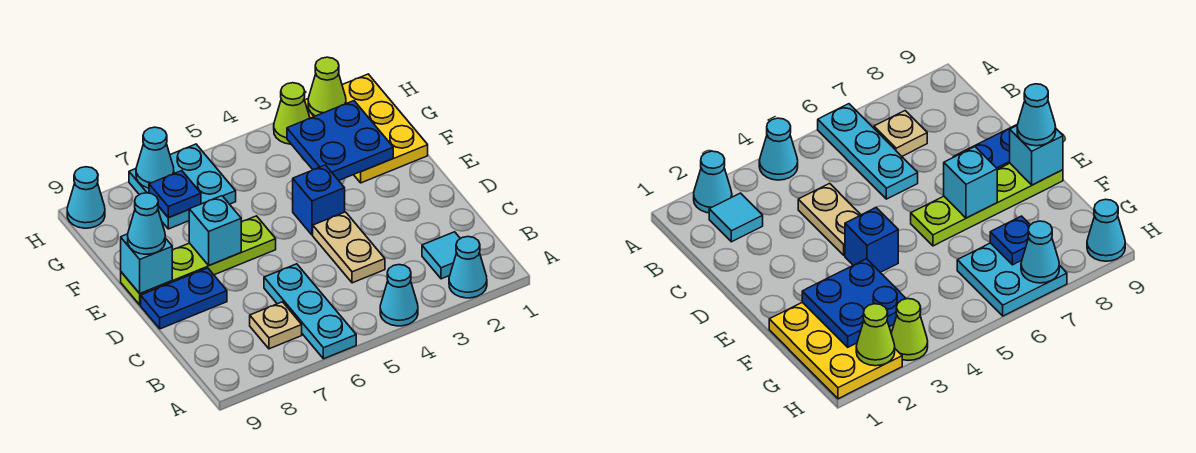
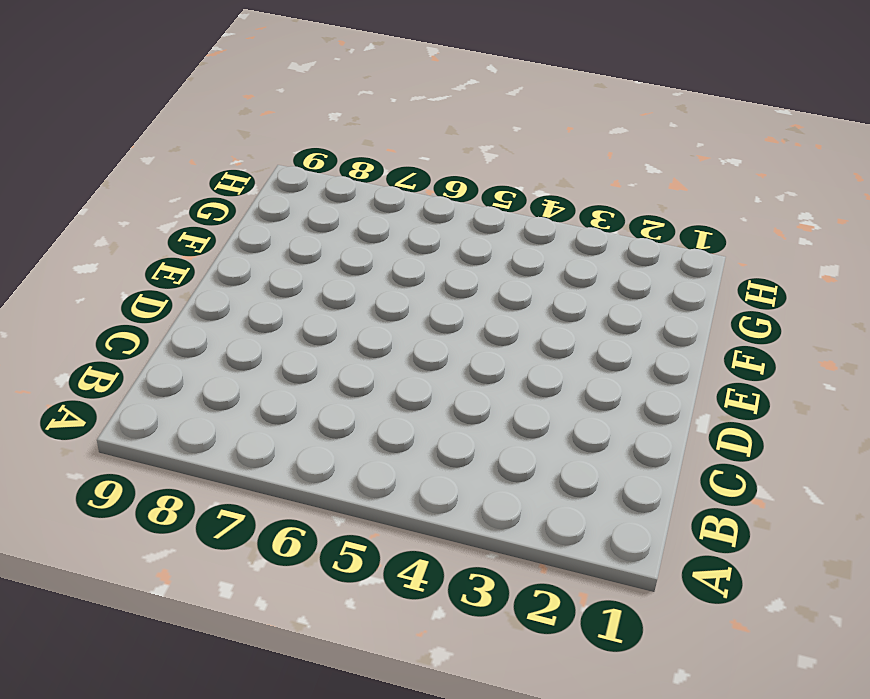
none -> cyan cone A2 level 1
none -> cyan cone A4 level 1
none -> cyan plate A6:C6 level 1

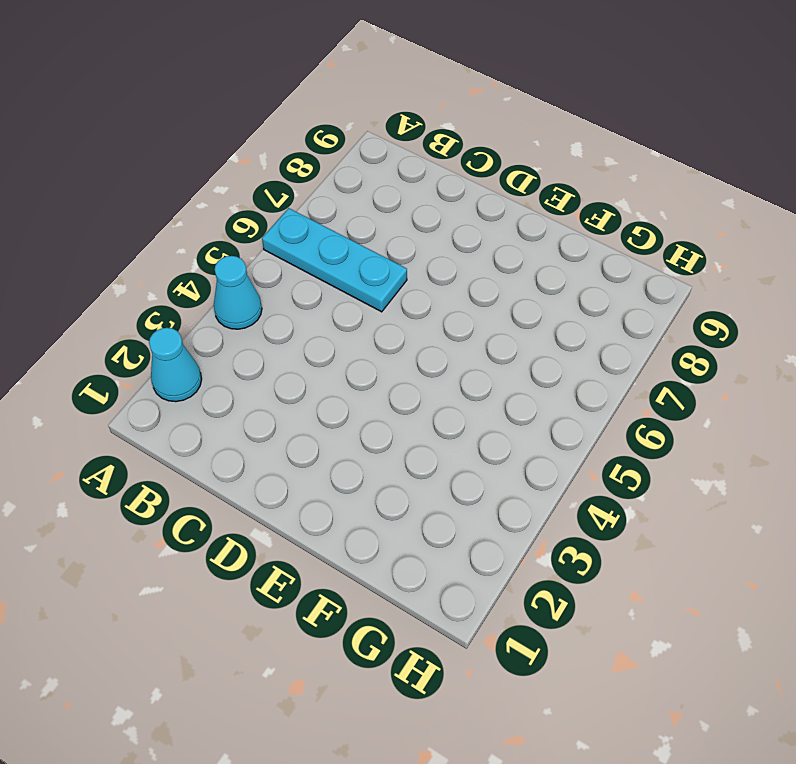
none -> cyan tile B2 level 1
none -> tan plate B7 level 1
none -> tan plate C4:D4 level 1

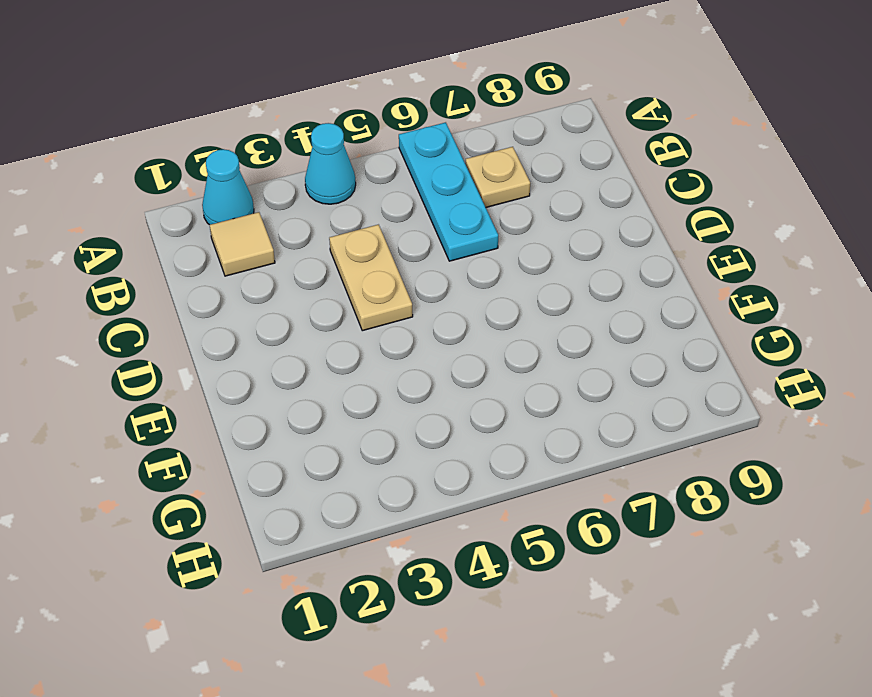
tan tile B2 level 1 -> cyan tile B2 level 1
none -> blue plate D8:D9 level 1
none -> blue brick E4 level 1
none -> lime plate E6:E9 level 1

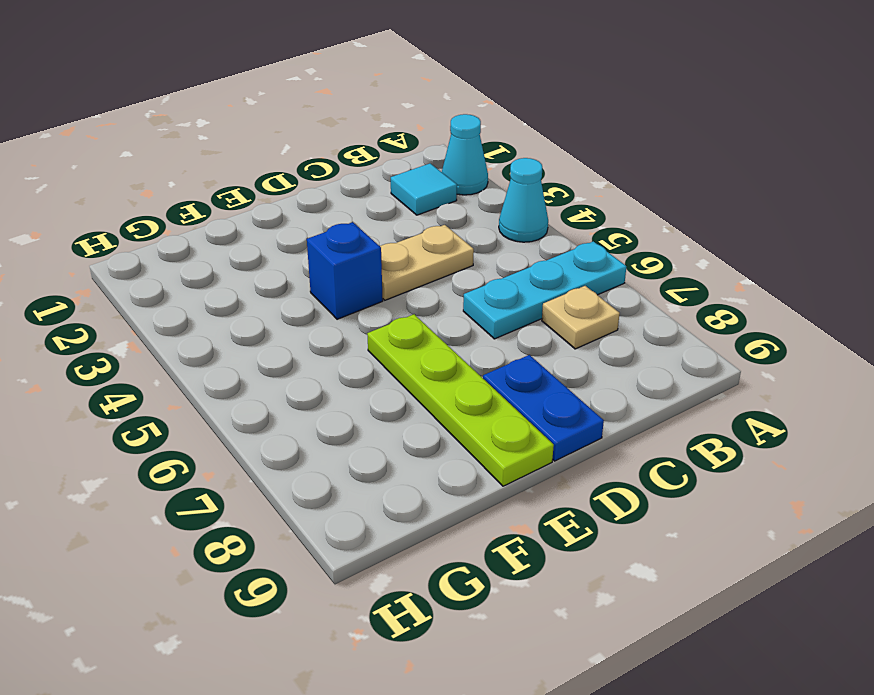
none -> yellow plate F1:H2 level 1
none -> cyan plate G6:H7 level 1
none -> lime cone H3 level 1

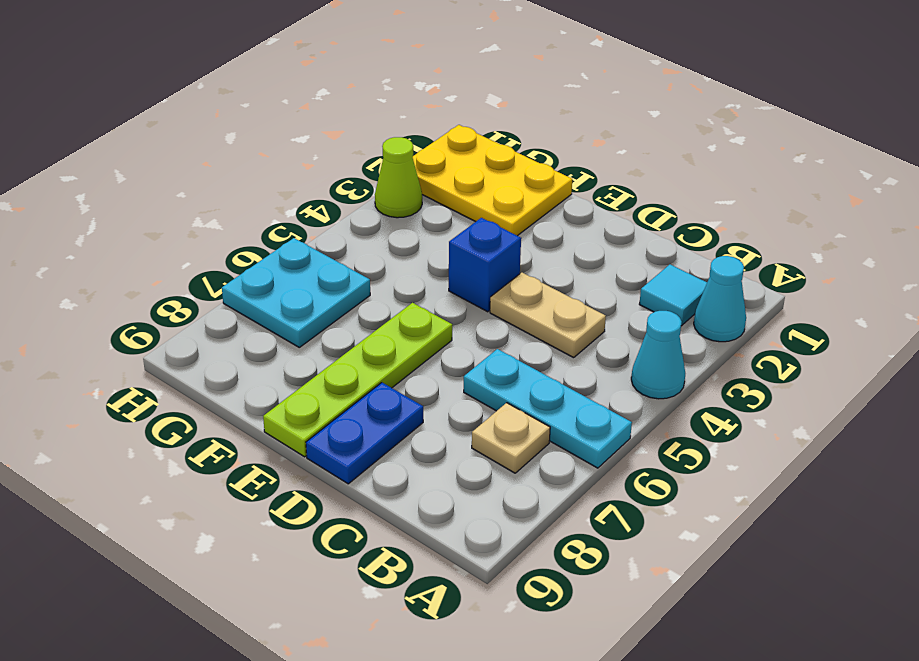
none -> cyan cone H9 level 1
none -> cyan brick E7 level 2
none -> cyan brick E9 level 2

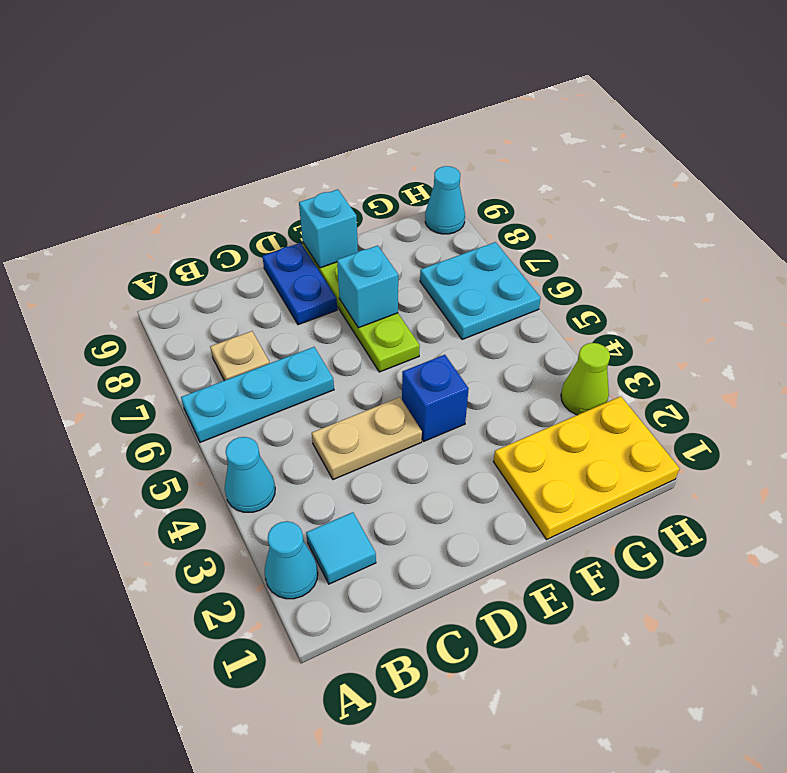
none -> blue plate F2:G3 level 2
none -> blue plate G7 level 2
none -> lime cone H2 level 2

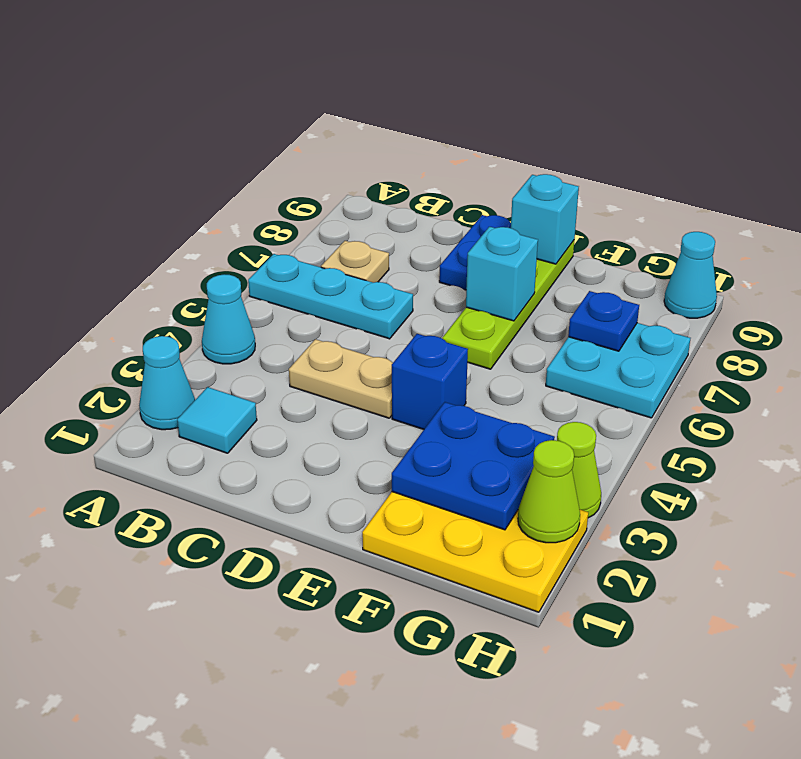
none -> cyan cone H7 level 2
none -> cyan cone E9 level 3

